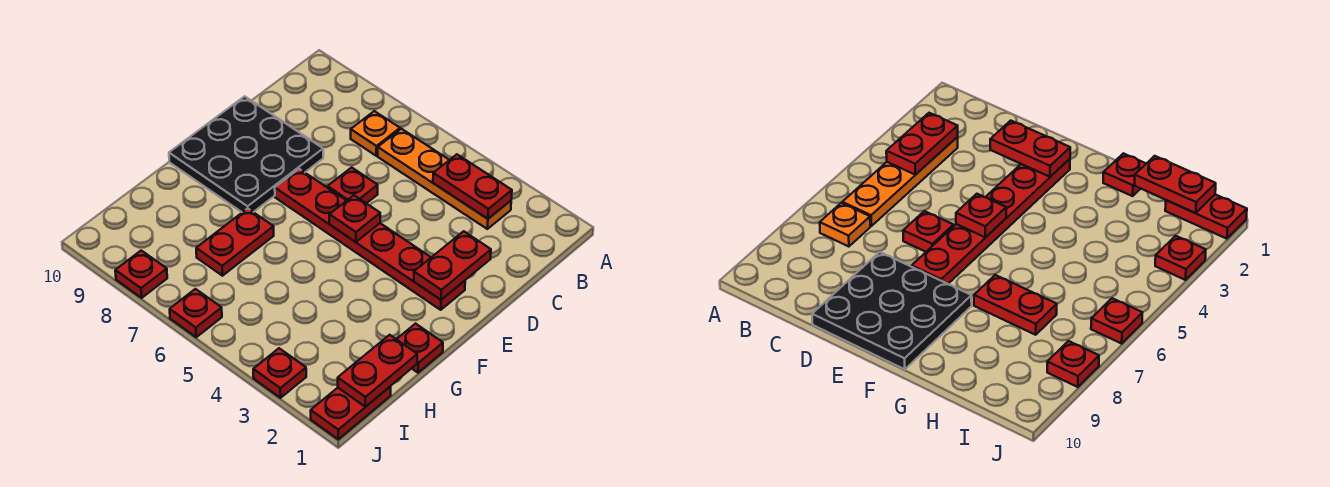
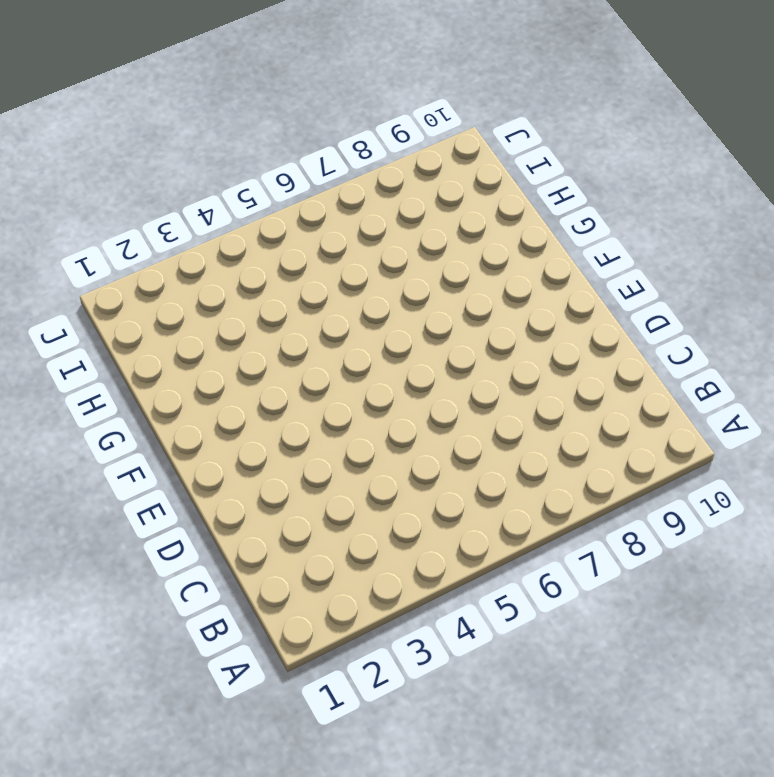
none -> orange plate B3:B6 level 1
none -> orange plate B7 level 1
none -> red plate D6 level 1

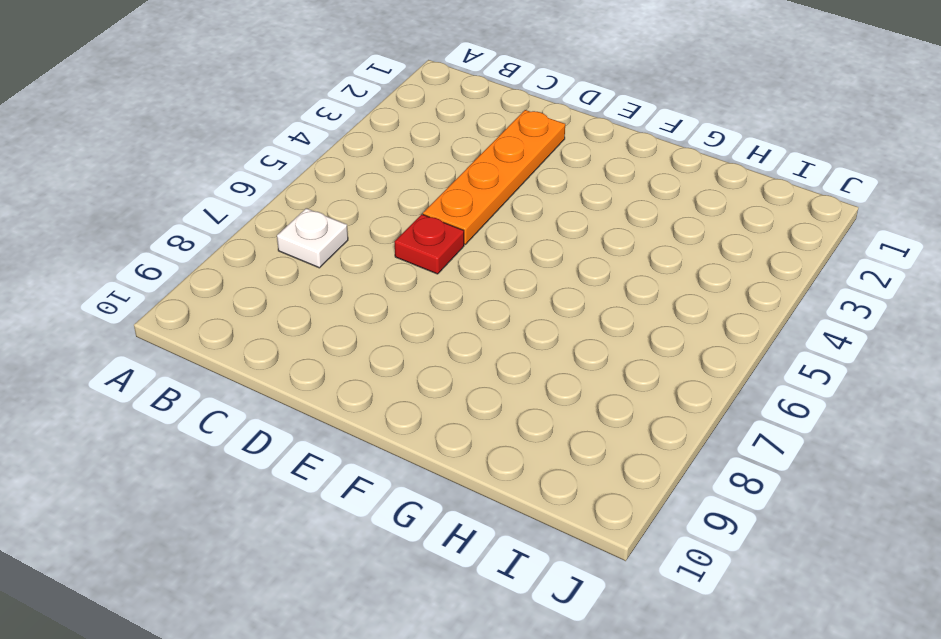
white plate B7 level 1 -> orange plate B7 level 1
orange plate D2:D5 level 1 -> orange plate B3:B6 level 1
none -> black plate D8:F10 level 1
none -> red plate E2:E7 level 1
none -> red plate G1 level 1

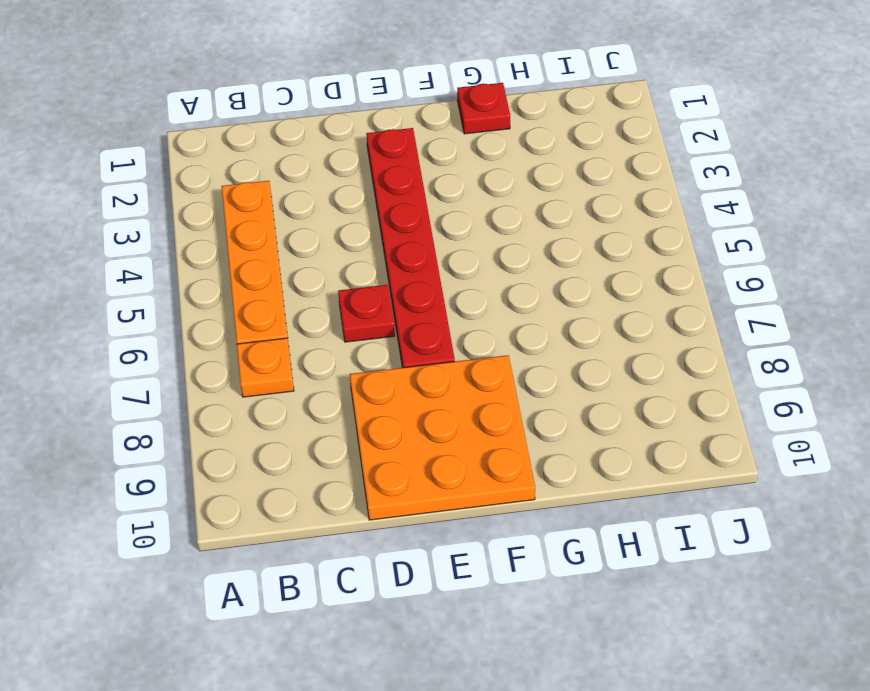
orange plate D8:F10 level 1 -> black plate D8:F10 level 1
none -> red plate G7:H7 level 1
none -> red plate I1:J1 level 1
none -> red plate J3 level 1

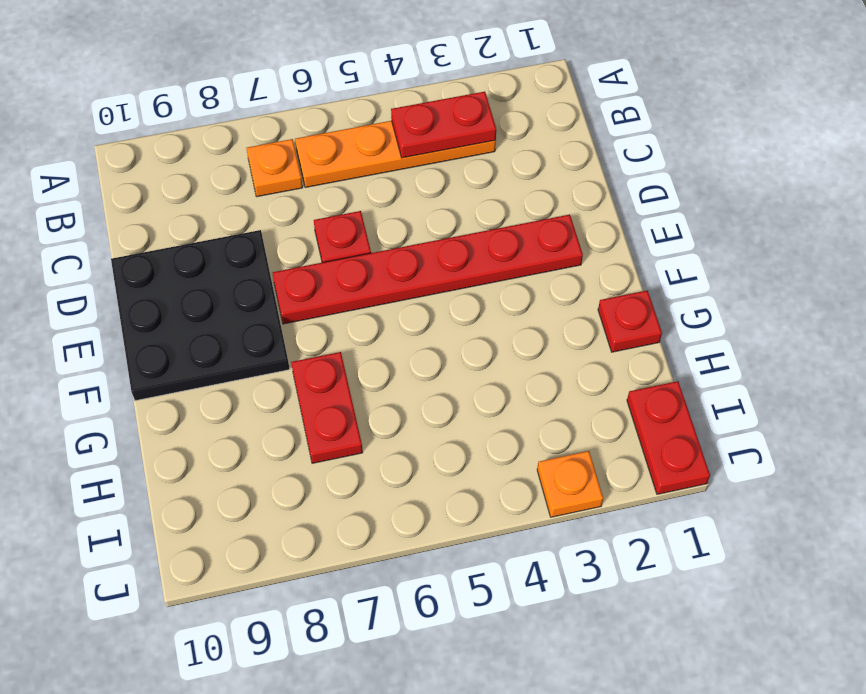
orange plate J3 level 1 -> red plate J3 level 1
none -> red plate J6 level 1
none -> red plate J8 level 1
none -> red plate D2:E2 level 2

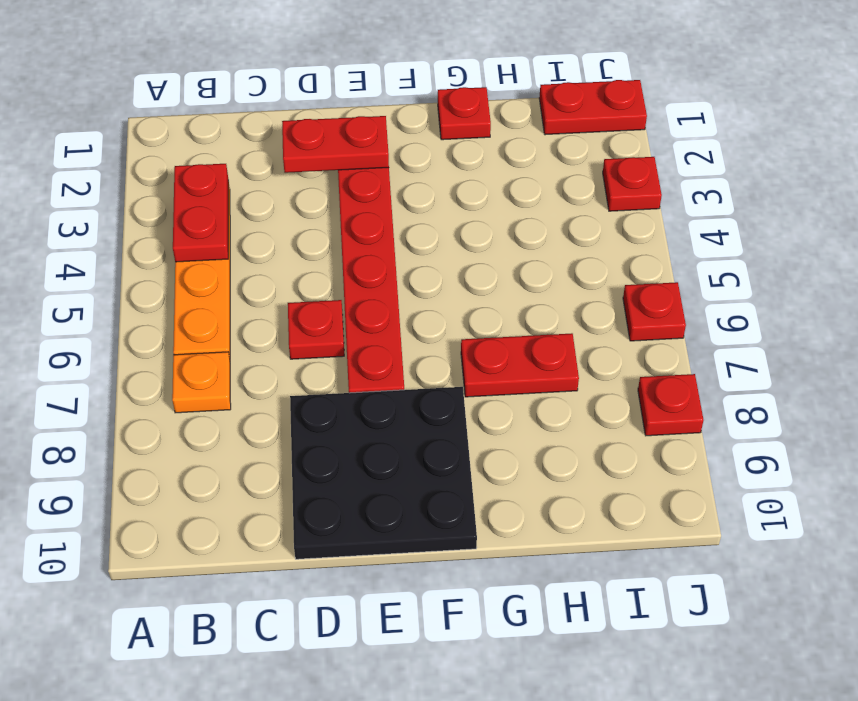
none -> red plate E5 level 2
none -> red plate H1:I1 level 2

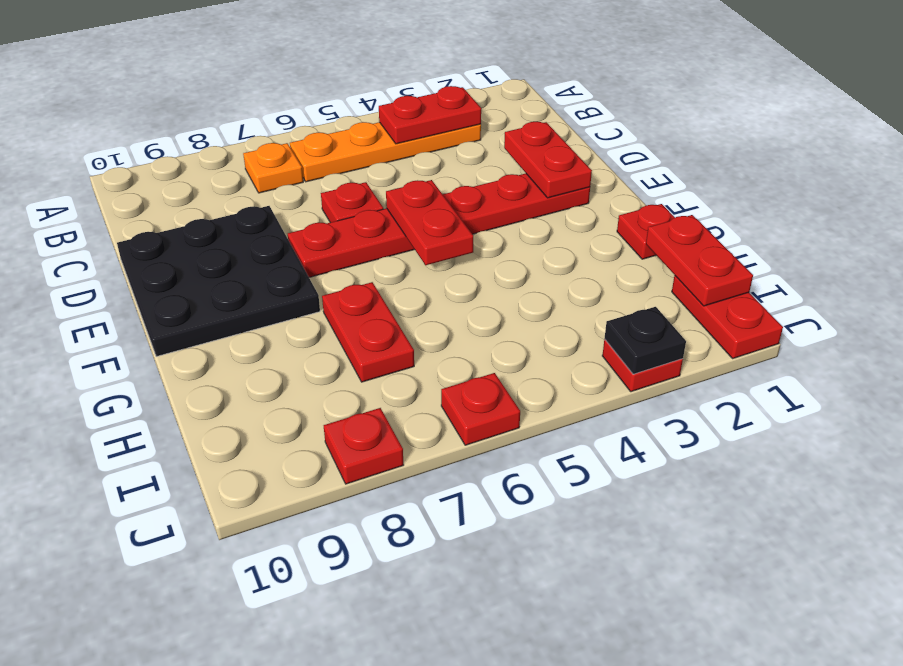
red plate E5:F5 level 2 -> red plate E5 level 2
black plate J3 level 2 -> none

